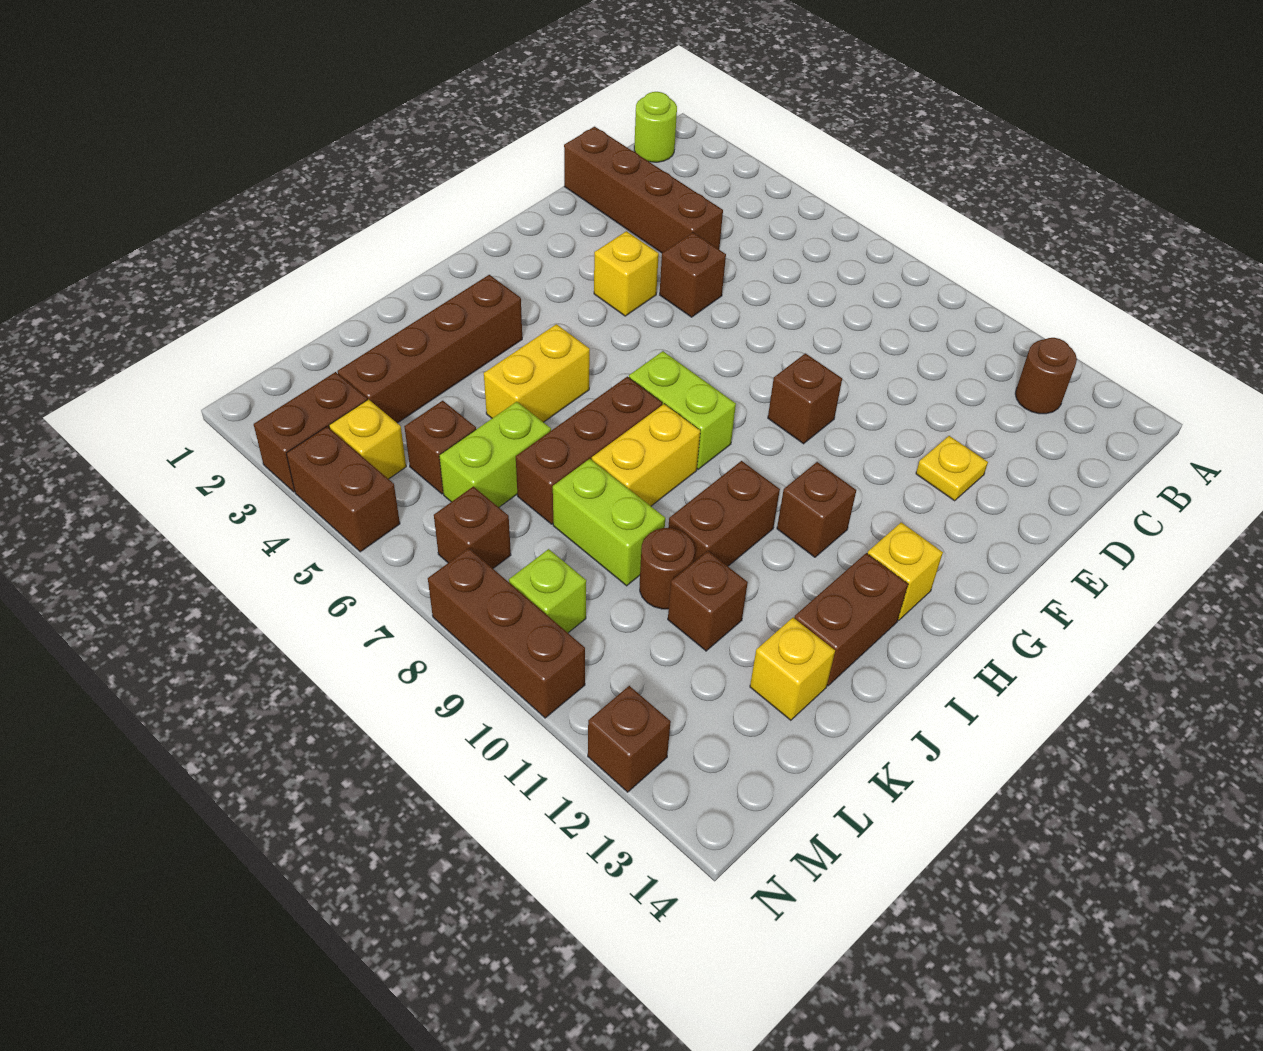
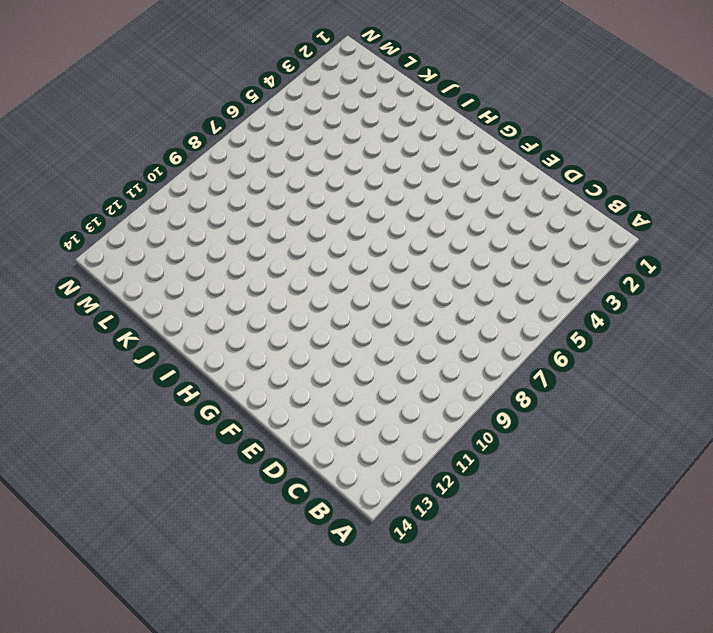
none -> lime round brick B1 level 1
none -> brown round brick B12 level 1
none -> brown brick D1:D4 level 1

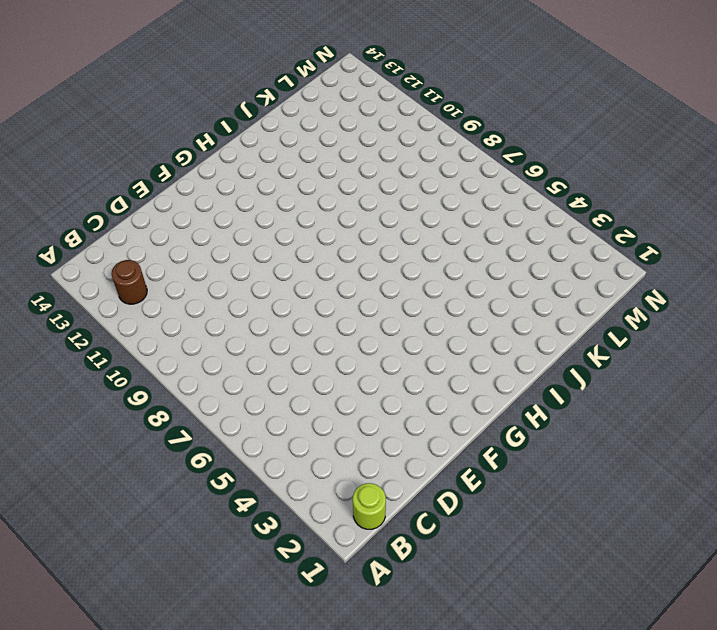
none -> brown brick D1:D4 level 1
none -> brown brick E5 level 1
none -> yellow plate E12 level 1

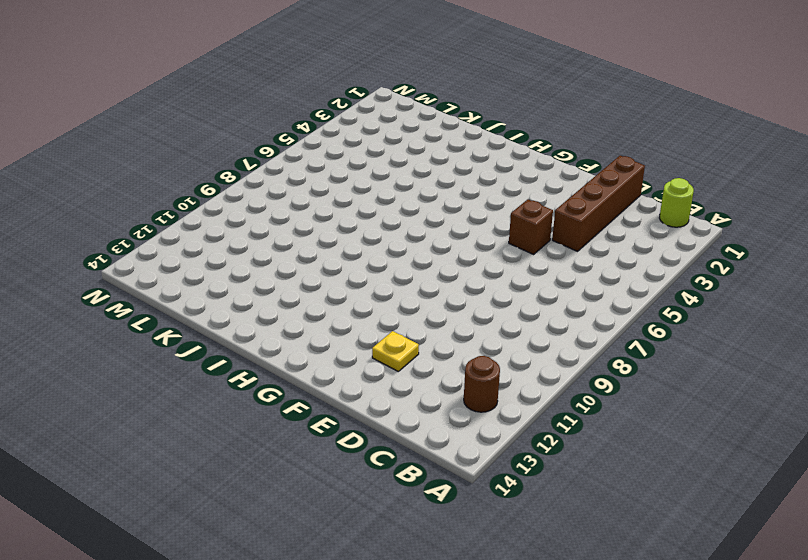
none -> yellow brick F4 level 1
none -> brown brick F9 level 1
none -> lime brick H7:H8 level 1

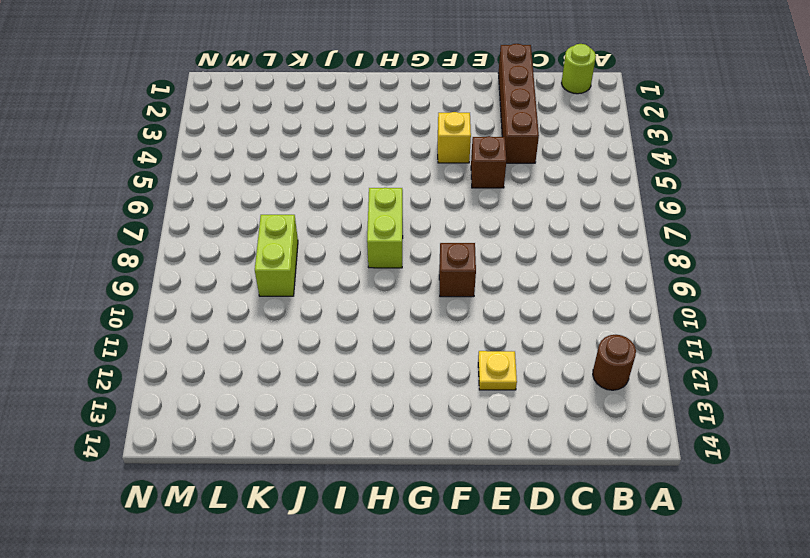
none -> brown brick H11 level 1
none -> yellow brick H13 level 1
none -> brown brick I3:L3 level 1

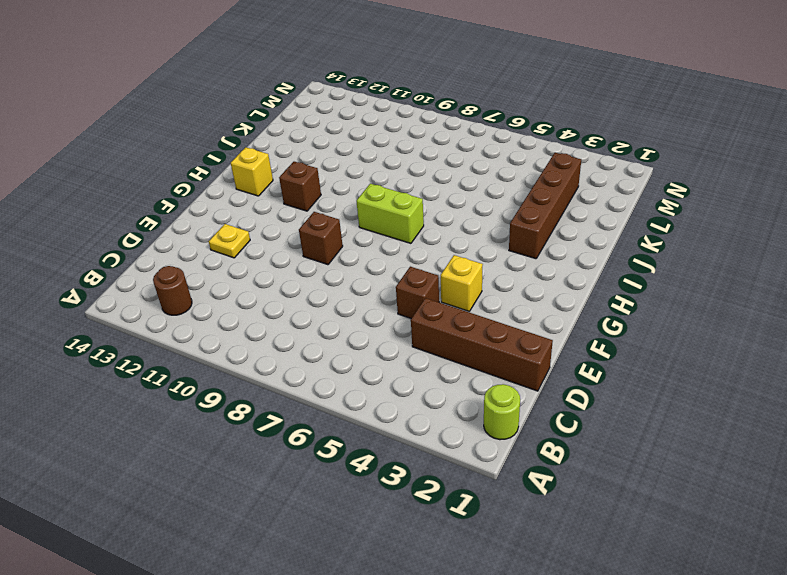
none -> yellow brick I5:J5 level 1
none -> brown brick I7:K7 level 1
none -> yellow brick I8:J8 level 1

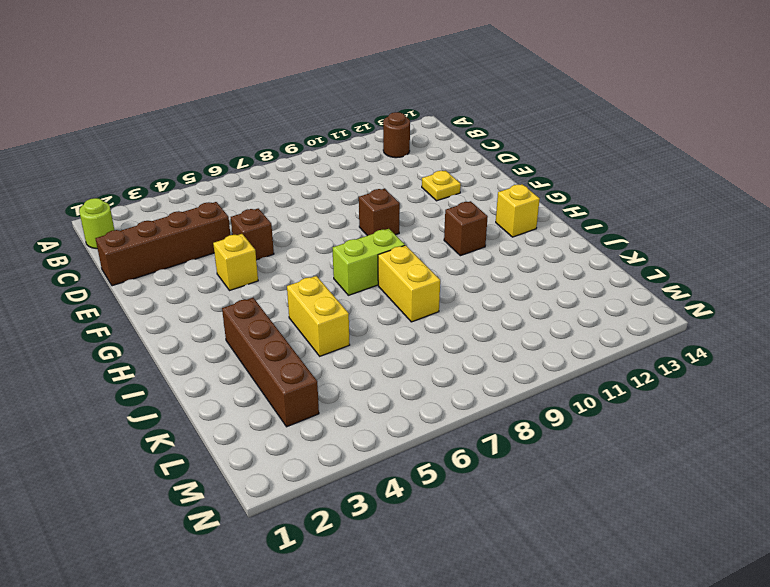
none -> brown brick I7:K7 level 1
none -> brown brick I10:J10 level 1
none -> brown brick I13:J13 level 1

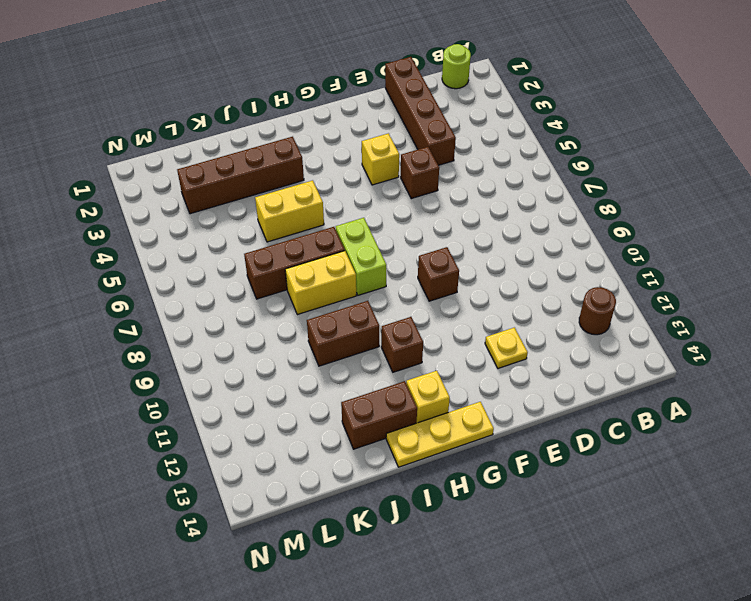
yellow plate G14:I14 level 1 -> none
none -> lime brick K6:L6 level 1
none -> lime brick K8:K9 level 1
none -> brown round brick K10 level 1

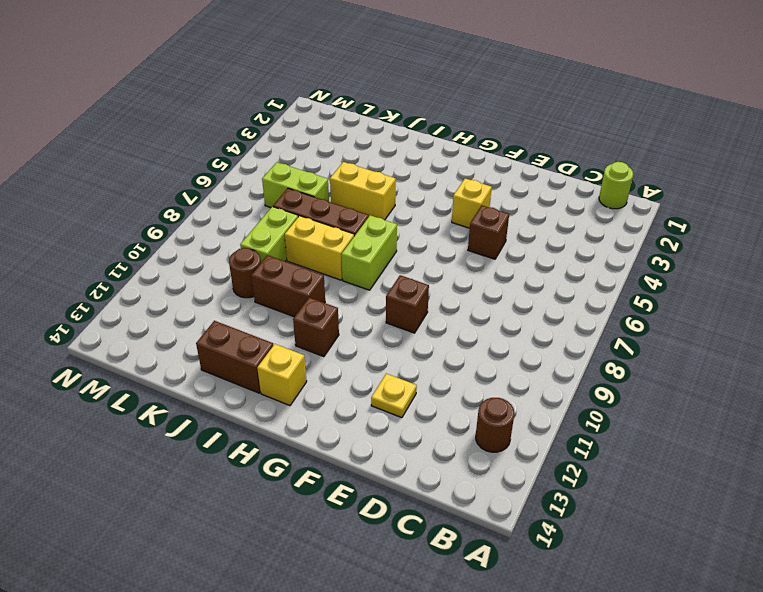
none -> brown brick D1:D4 level 1
none -> brown brick I3:L3 level 1
none -> brown brick K11 level 1

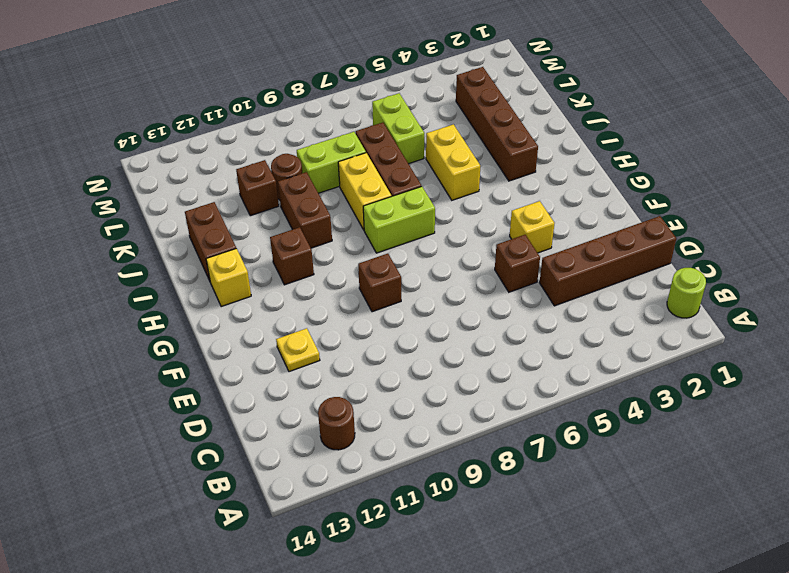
none -> yellow brick K13 level 1
none -> brown brick L5 level 1
none -> brown brick M3:N3 level 1

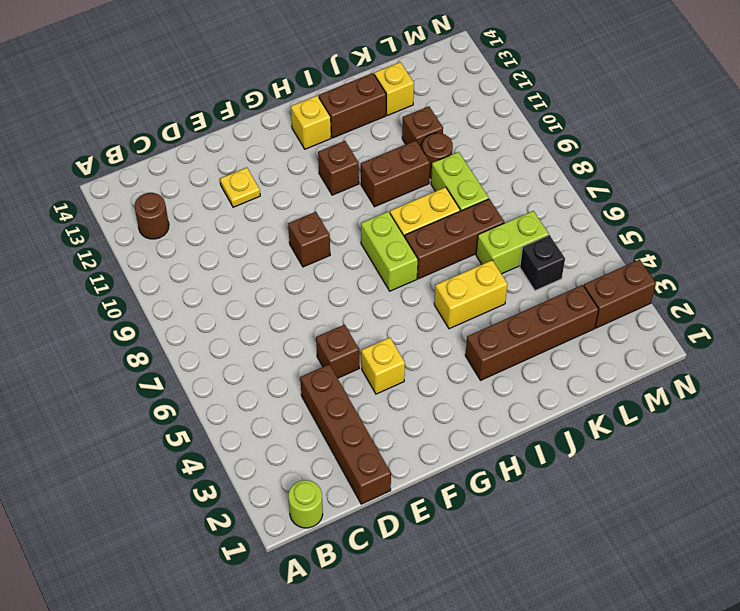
black brick L5 level 1 -> brown brick L5 level 1
none -> yellow brick M4 level 1
none -> brown brick M7 level 1
none -> lime brick M9 level 1

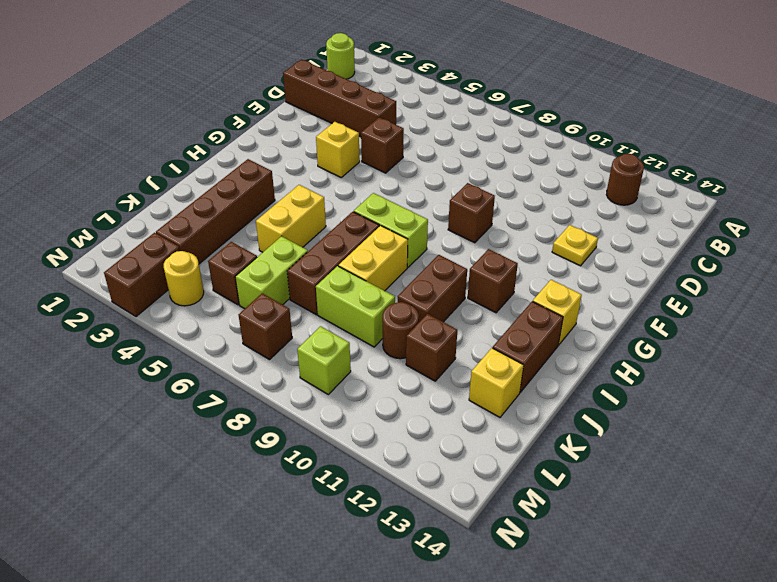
yellow round brick M4 level 1 -> yellow brick M4 level 1
none -> brown brick N4:N5 level 1
none -> brown brick N8:N10 level 1
none -> brown brick N12 level 1

